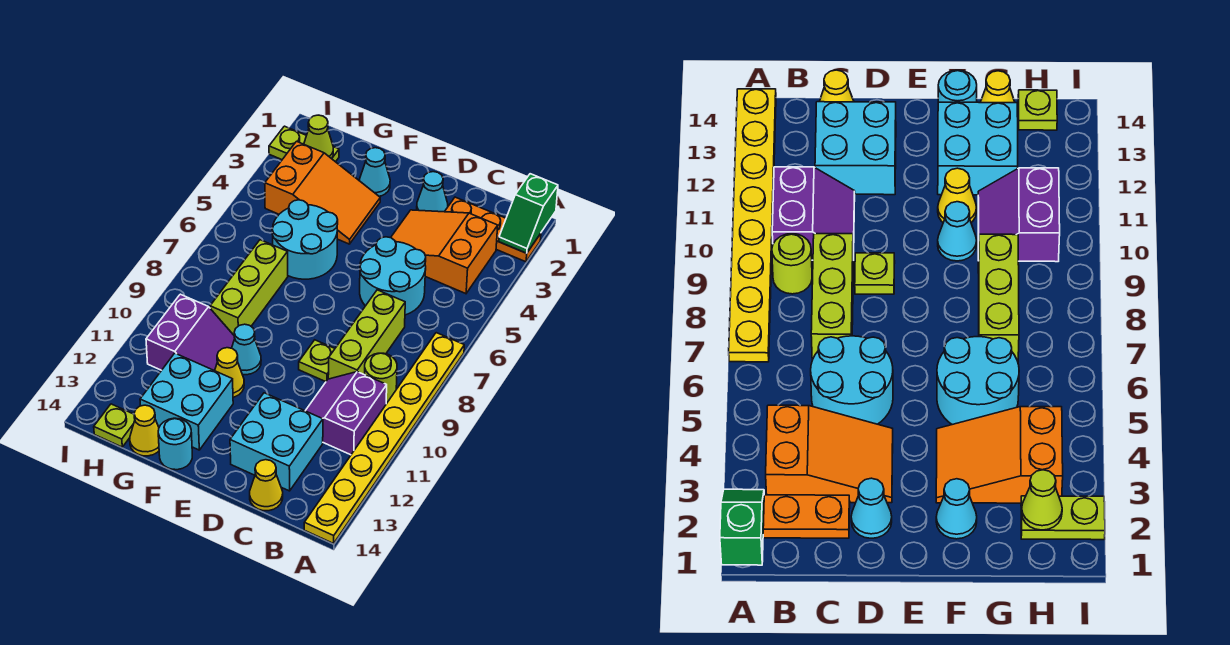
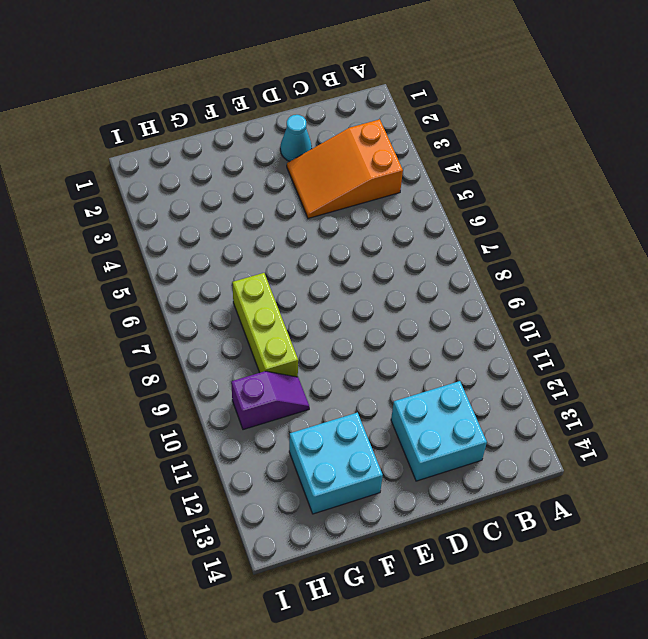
purple slope G10:H10 level 1 top H -> purple slope G10:H11 level 1 top H
none -> orange plate A2:C2 level 1
none -> yellow plate A7:A14 level 1
none -> lime round brick B9 level 1

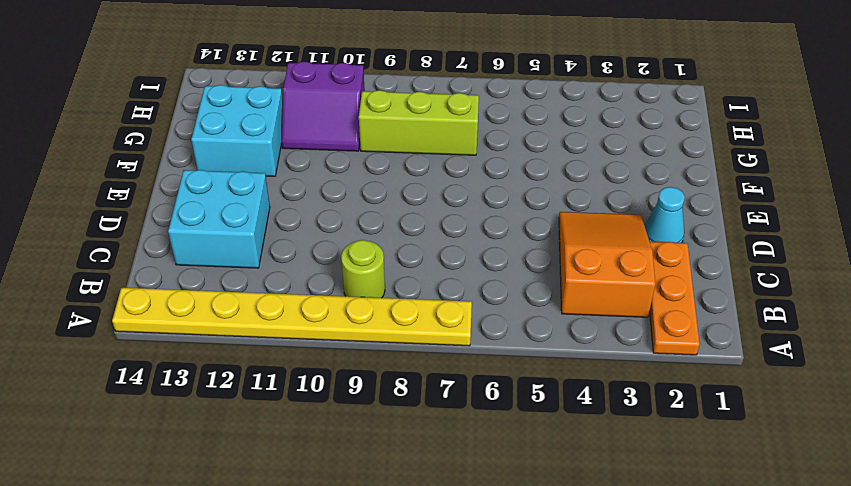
none -> purple slope B10:C11 level 1 top B
none -> cyan round brick C5:D6 level 1
none -> lime brick C7:C9 level 1

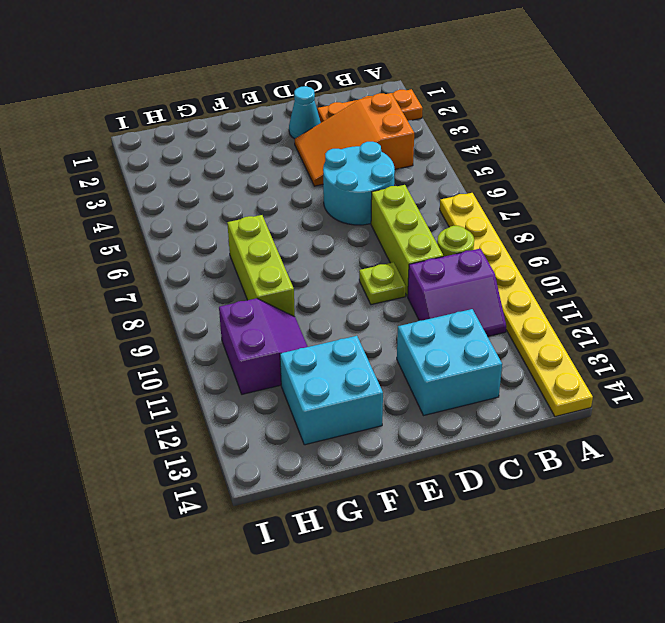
purple slope B10:C11 level 1 top 10 -> purple slope B10:C11 level 1 top B
none -> yellow cone C14 level 1
none -> cyan cone F2 level 1
none -> orange slope F3:H4 level 1 top H

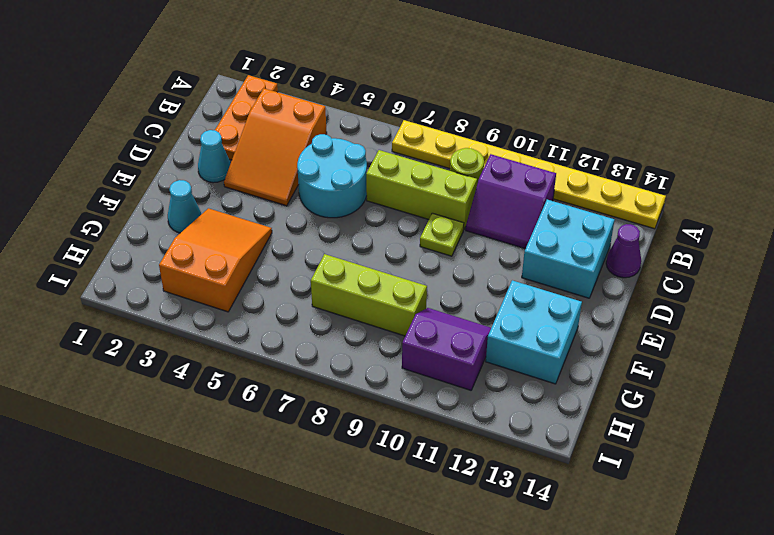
purple cone C14 level 1 -> yellow cone C14 level 1
none -> cyan round brick F5:G6 level 1
none -> cyan cone F10 level 1
none -> yellow cone F11 level 1

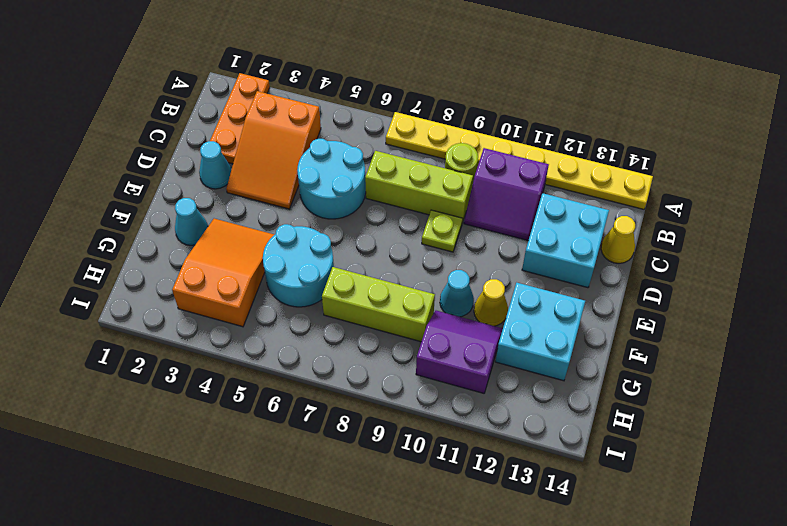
none -> cyan round brick F14 level 1
none -> yellow cone G14 level 1
none -> lime plate H2:I2 level 1

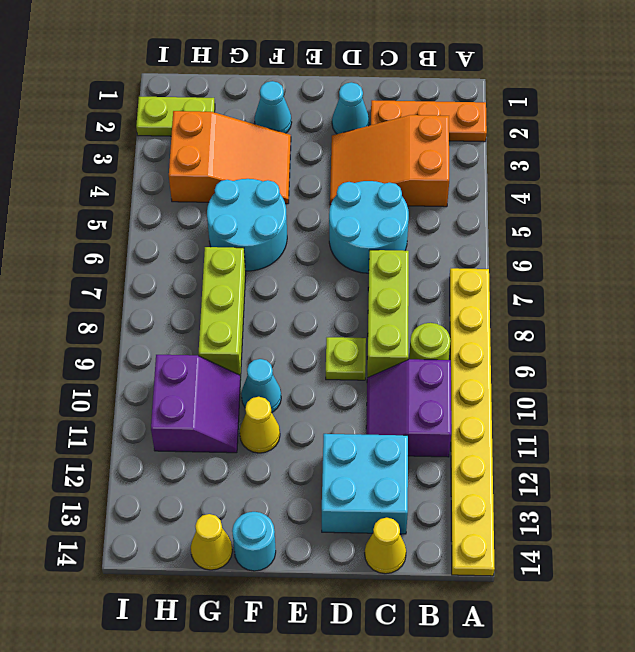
none -> cyan brick F12:G13 level 1
none -> lime plate H14 level 1
none -> green slope A1:A2 level 2 top 1

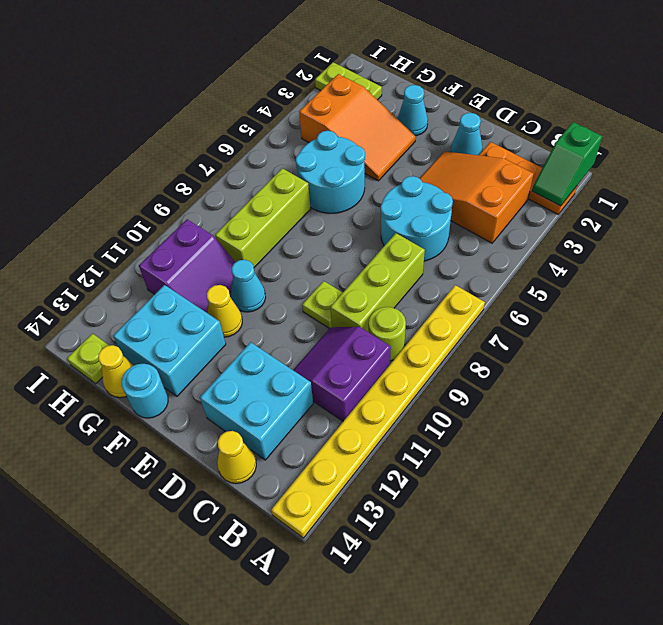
none -> lime cone H2 level 2

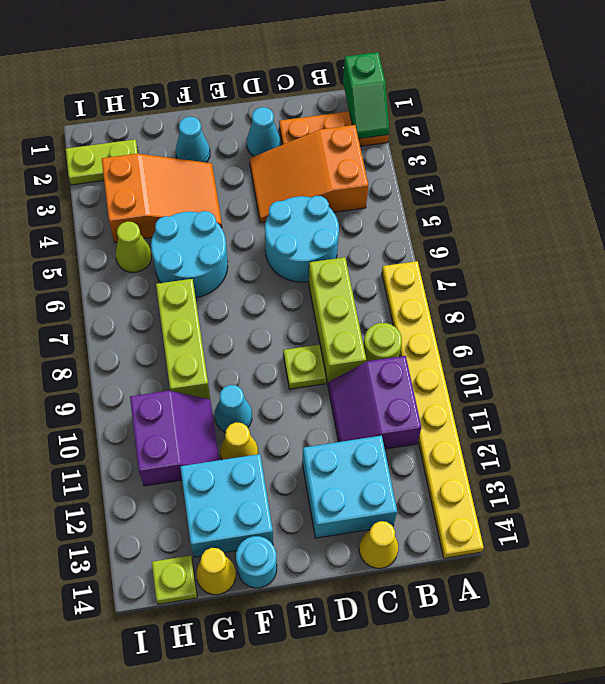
lime cone H5 level 1 -> lime cone H2 level 2

